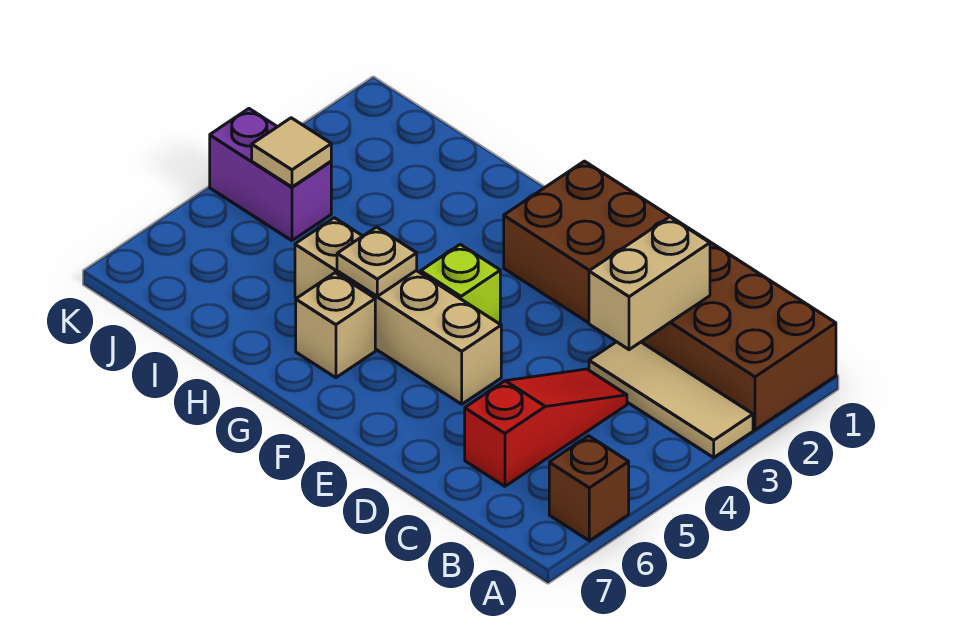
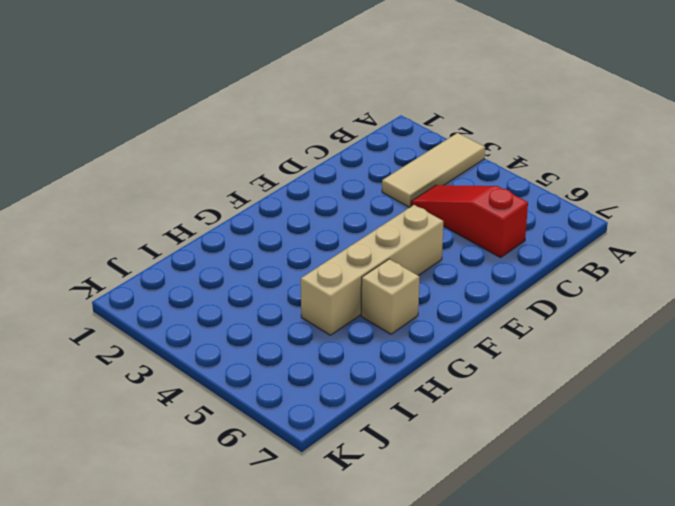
none -> brown brick A1:F2 level 1
none -> brown brick A6 level 1

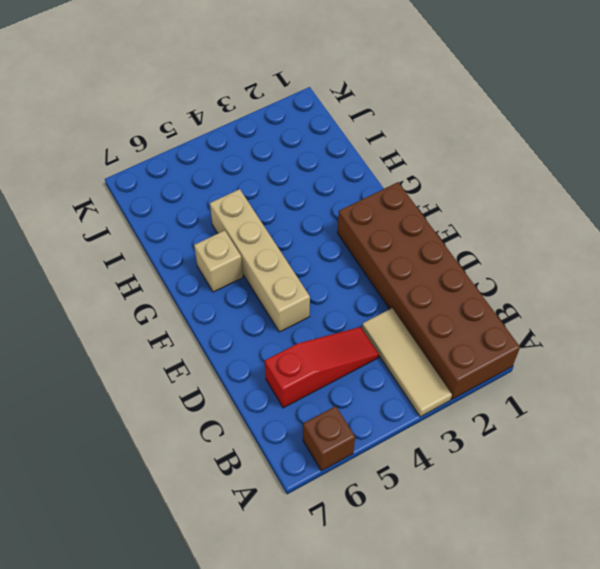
none -> lime brick F4 level 1
none -> purple brick J4:K4 level 1

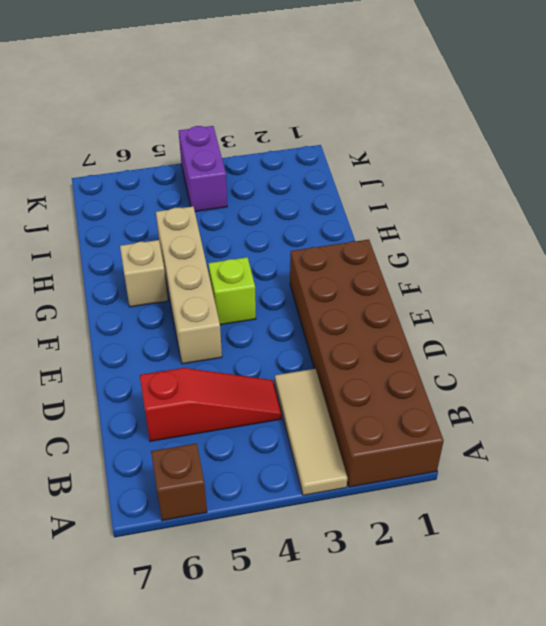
none -> tan brick C2:C3 level 2
none -> tan plate G5 level 2

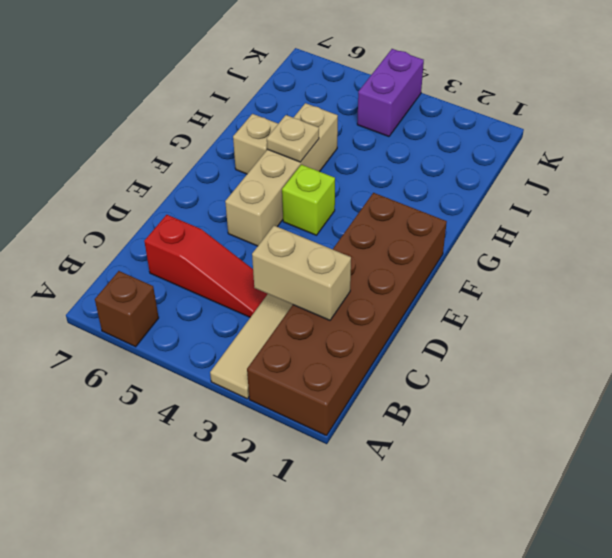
none -> tan tile J4 level 2

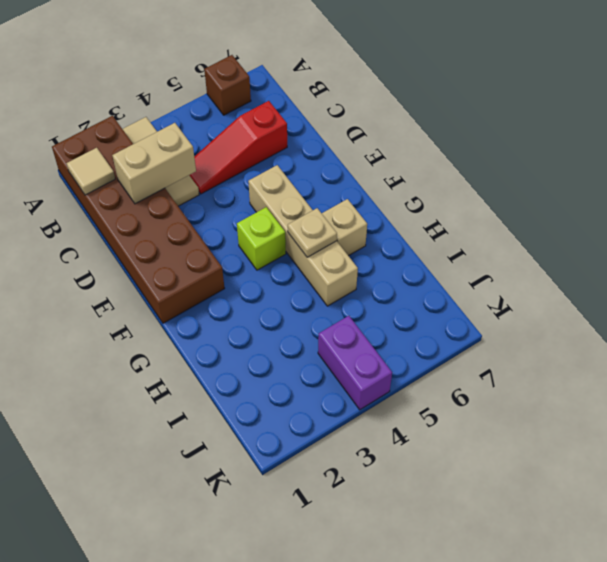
tan tile B1 level 2 -> tan tile J4 level 2

